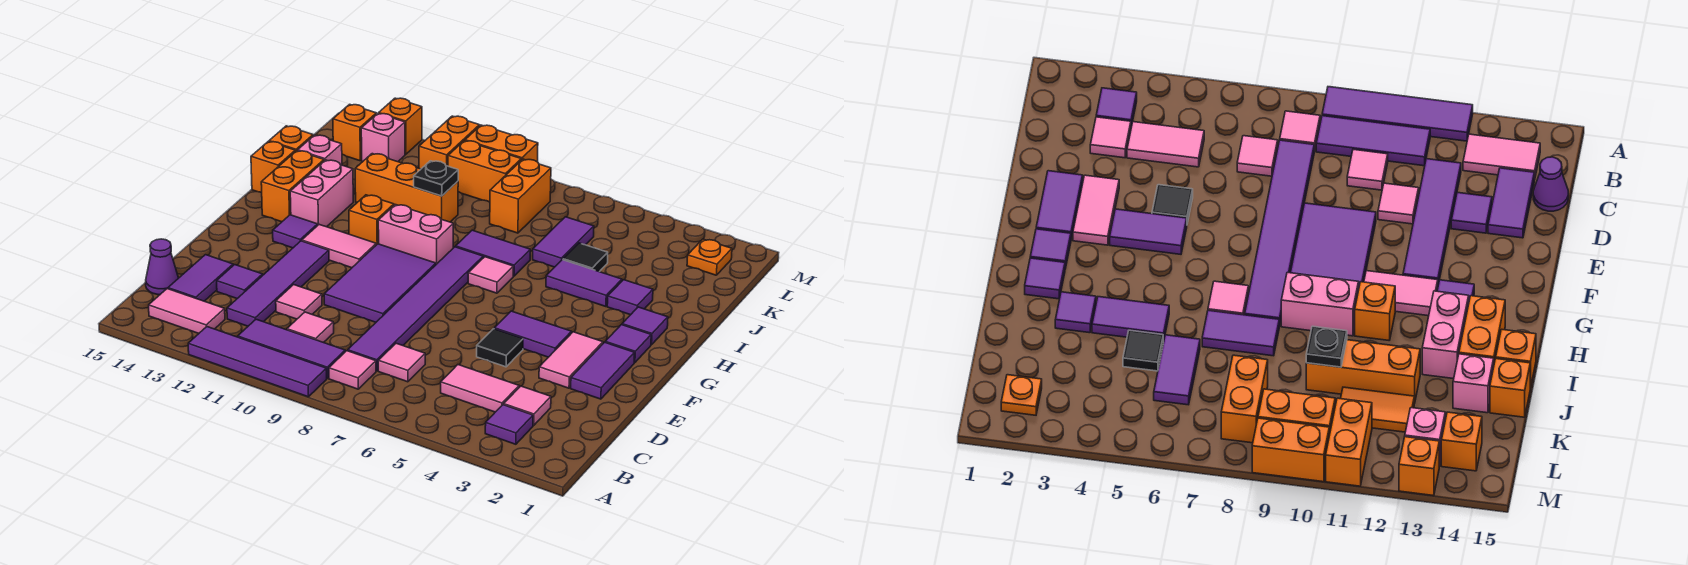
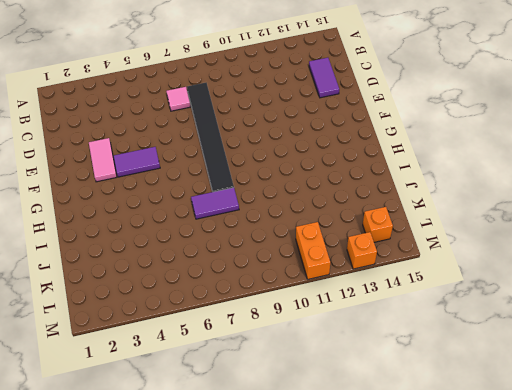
black tile C8:H8 level 1 -> purple tile C8:H8 level 1
none -> purple tile A9:A12 level 1
none -> purple tile B3 level 1
none -> pink tile B8 level 1
none -> purple tile B9:B11 level 1

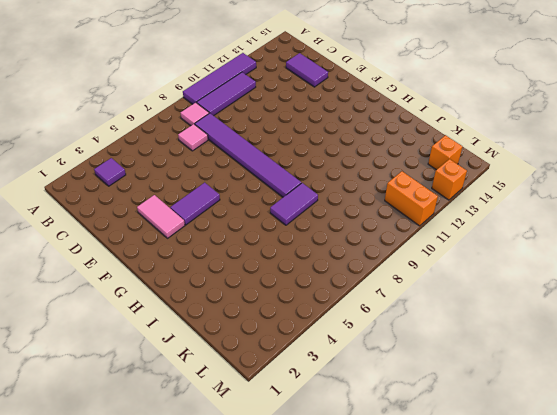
none -> pink tile B13:B14 level 1
none -> pink tile C3 level 1
none -> pink tile C4:C5 level 1
none -> pink tile C10 level 1

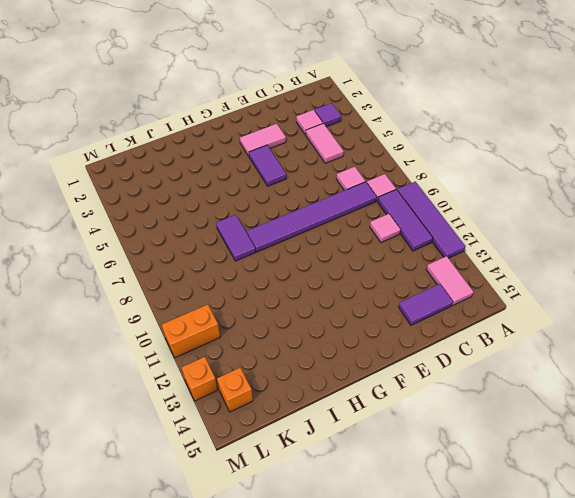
none -> purple tile C12:F12 level 1
none -> purple cone C15 level 1
none -> pink tile D11 level 1
none -> purple tile D13 level 1

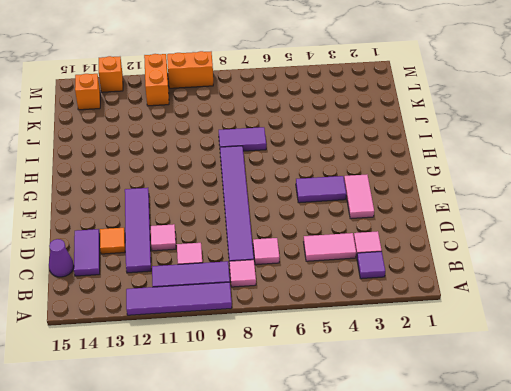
orange tile D13 level 1 -> purple tile D13 level 1
none -> pink tile B13:B14 level 1
none -> purple tile E2:F2 level 1
none -> black tile E5 level 1
none -> purple tile E9:G10 level 1

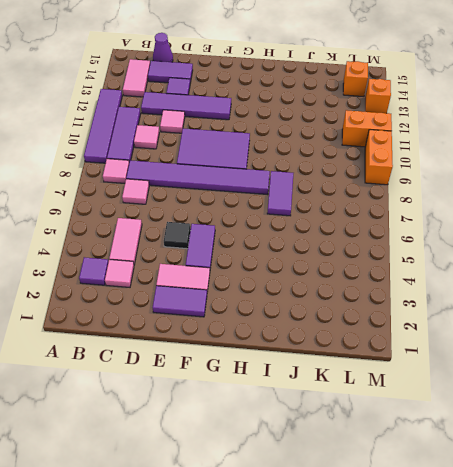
none -> purple tile G2 level 1
none -> pink tile G11:G12 level 1
none -> purple tile G13 level 1
none -> purple tile H2 level 1

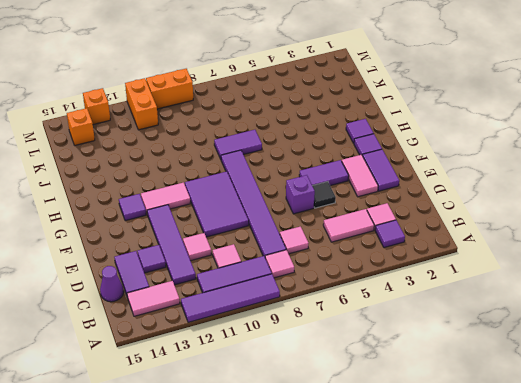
purple brick E6 level 1 -> none
none -> pink tile H7 level 1
none -> pink brick H9:H10 level 1
none -> orange brick H11 level 1
none -> pink brick H13:I13 level 1

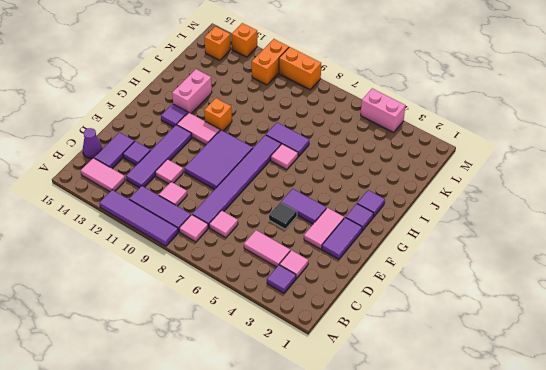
pink brick M4:M5 level 1 -> pink brick H9:H10 level 1
none -> orange brick H14:I14 level 1
none -> purple tile I3 level 1
none -> purple tile I4:I5 level 1
none -> orange brick I15 level 1

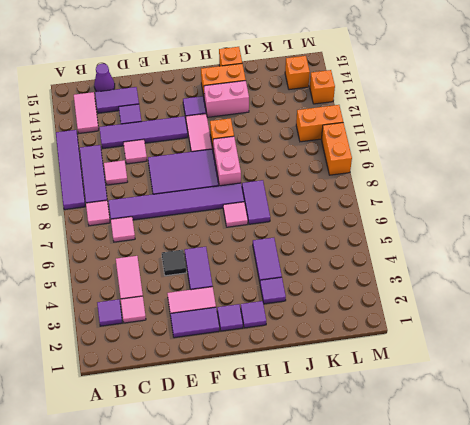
none -> black tile J5 level 1
none -> purple tile J6:K6 level 1
none -> orange brick J10:J12 level 1
none -> pink brick J14 level 1

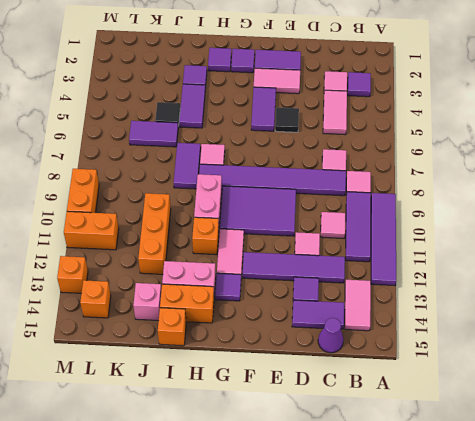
none -> orange brick J15 level 1
none -> orange brick K8:L8 level 1
none -> orange tile K11:K12 level 1
none -> orange plate L2 level 1

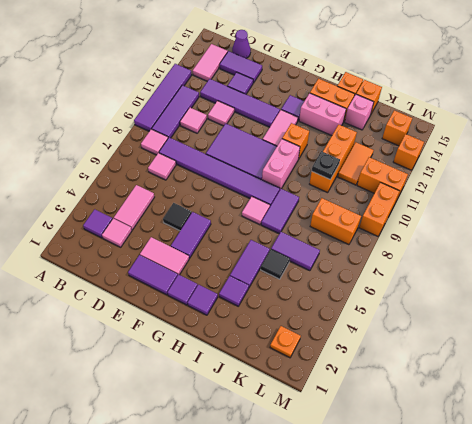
none -> orange brick L9:L10 level 1
none -> pink brick L13 level 1

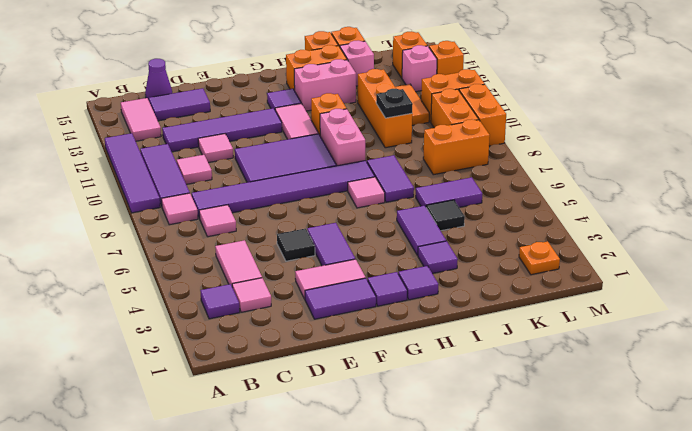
none -> purple tile D13 level 1

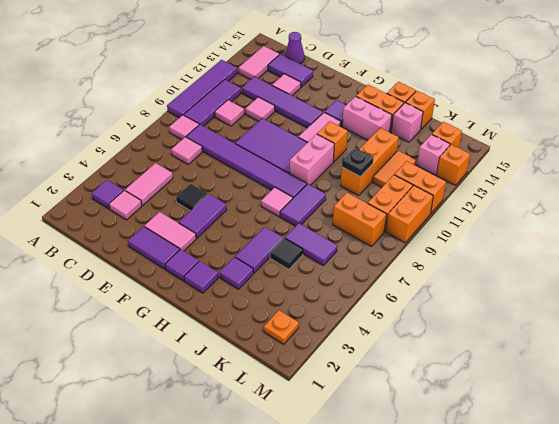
pink tile D13 level 1 -> purple tile D13 level 1

